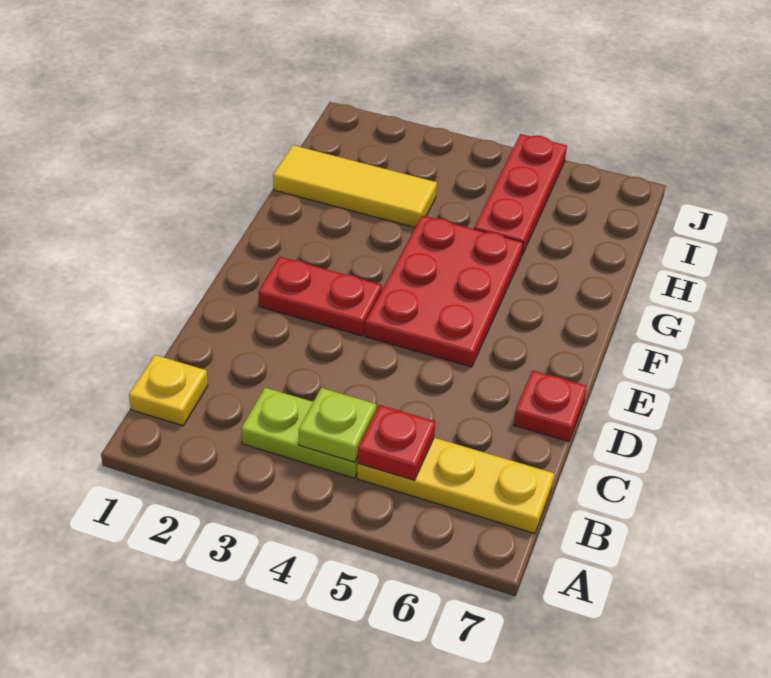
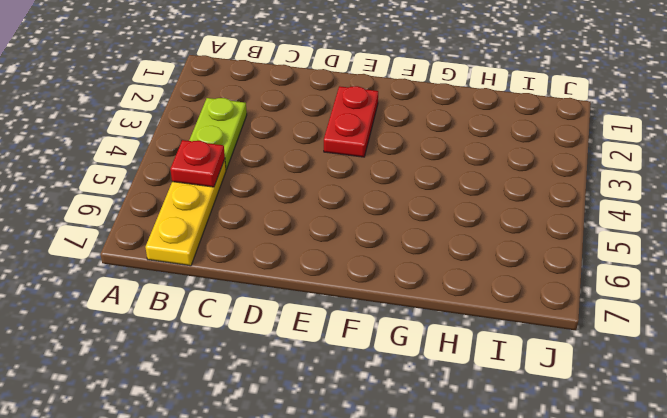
none -> yellow plate B1 level 1
none -> red plate D7 level 1

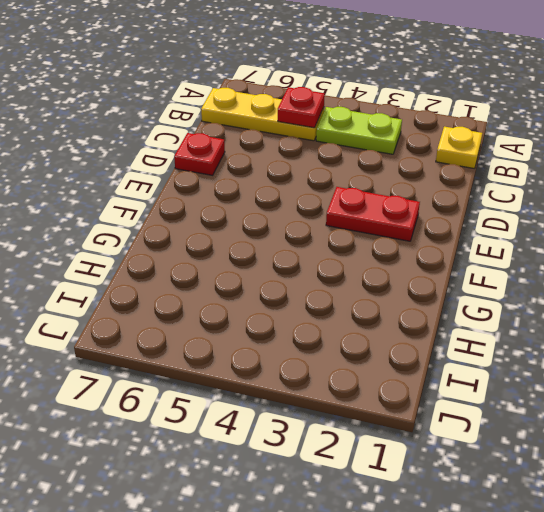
none -> red plate E4:G5 level 1
none -> yellow tile H1:H3 level 1

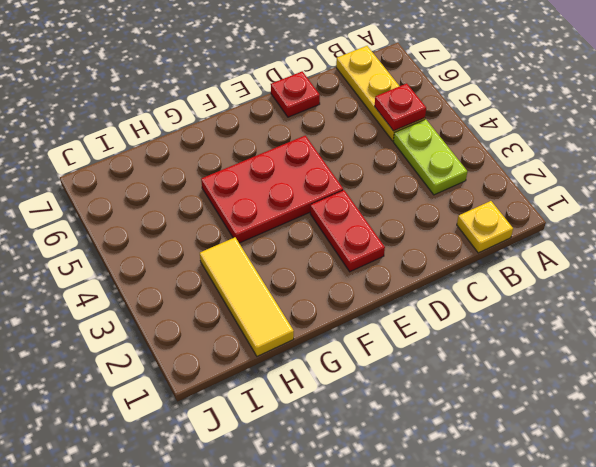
none -> red plate H5:J5 level 1
none -> lime plate B4 level 2

